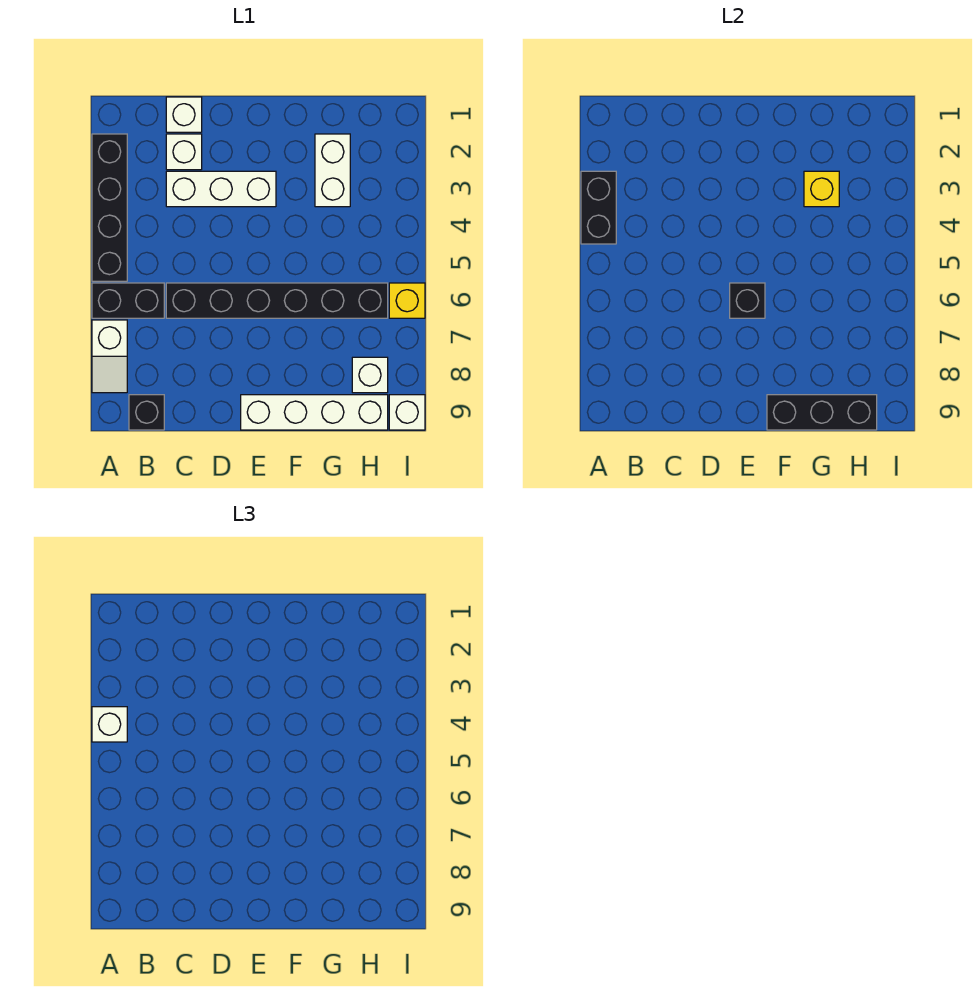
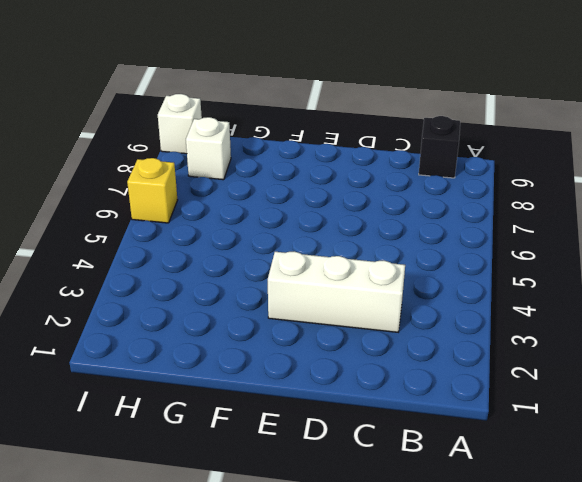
none -> black brick A2:A5 level 1
none -> black brick A6:B6 level 1
none -> white slope A7:A8 level 1 top 7

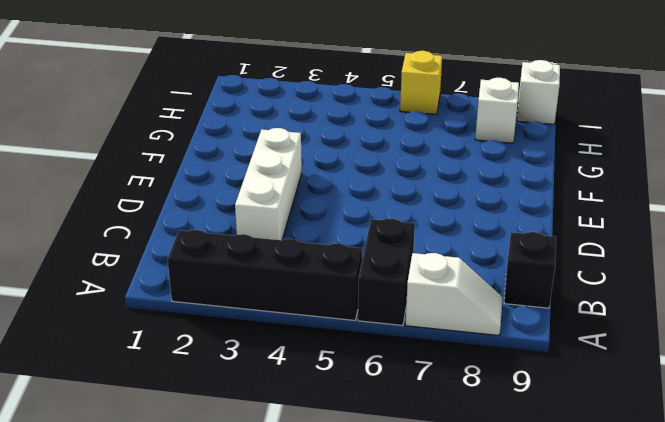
none -> white brick C1 level 1
none -> white brick C2 level 1
none -> black brick C6:H6 level 1

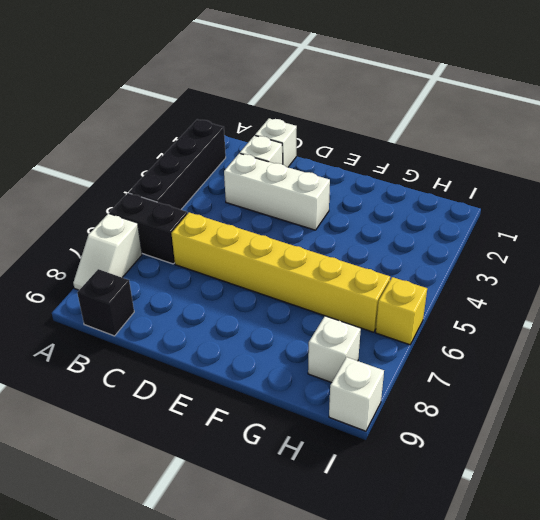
yellow brick C6:H6 level 1 -> black brick C6:H6 level 1
none -> white brick E9:H9 level 1
none -> white brick G2:G3 level 1
none -> black brick A3:A4 level 2

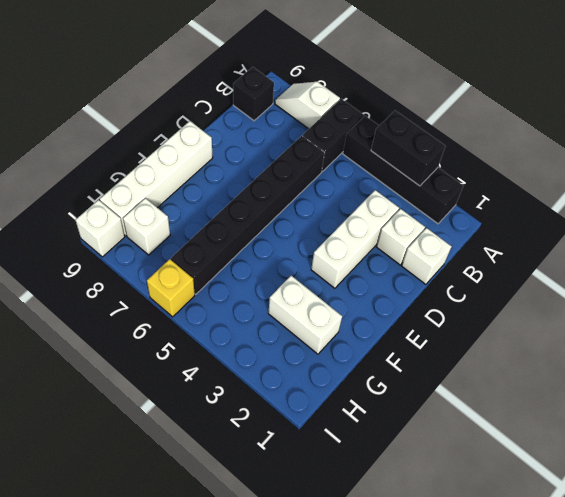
none -> black brick E6 level 2
none -> black brick F9:H9 level 2
none -> yellow brick G3 level 2

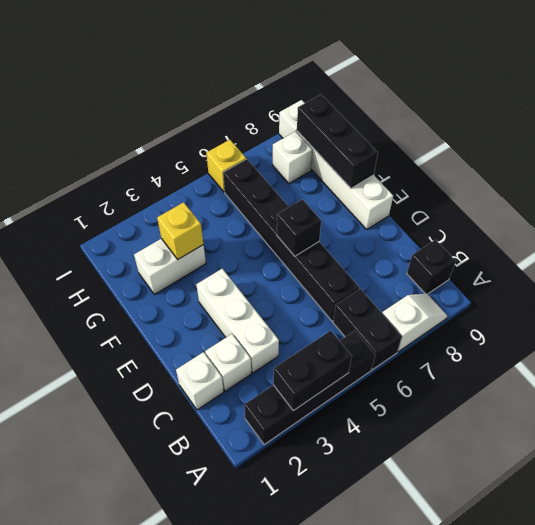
none -> white brick A4 level 3

